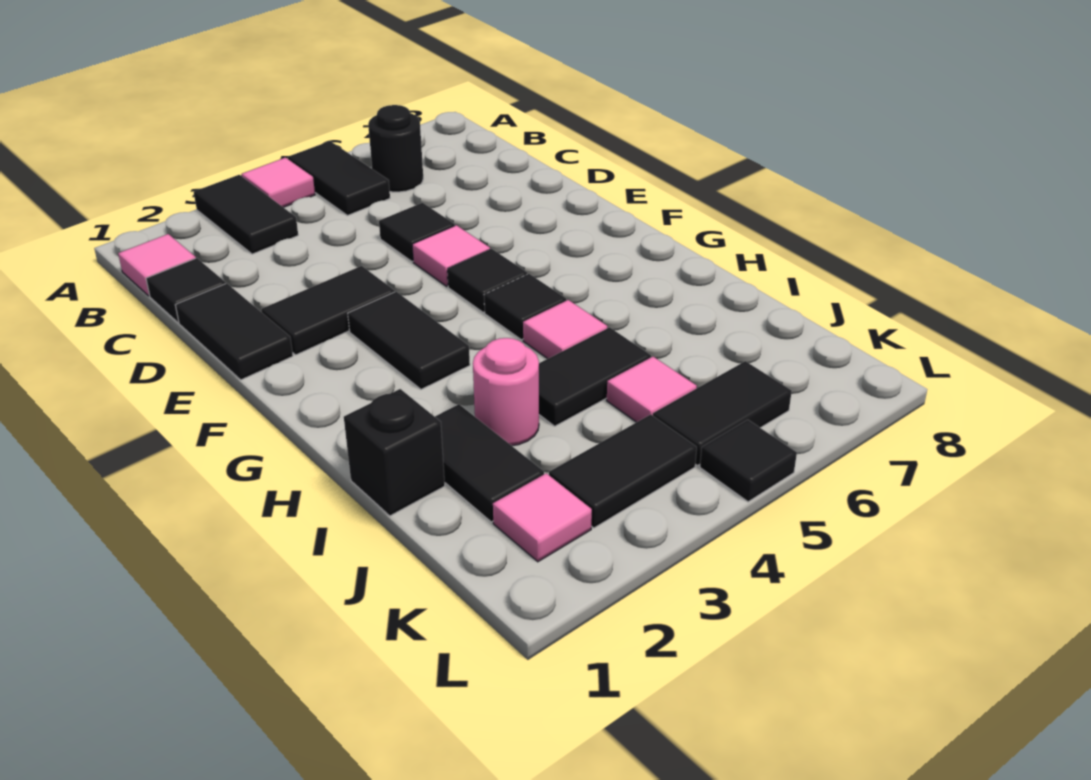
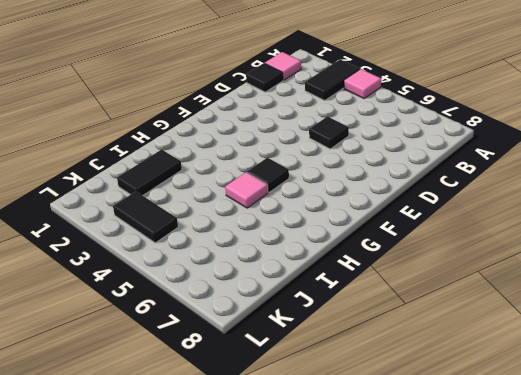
none -> black tile A5:B5 level 1
none -> black round brick B6 level 1
none -> black tile D1:E1 level 1

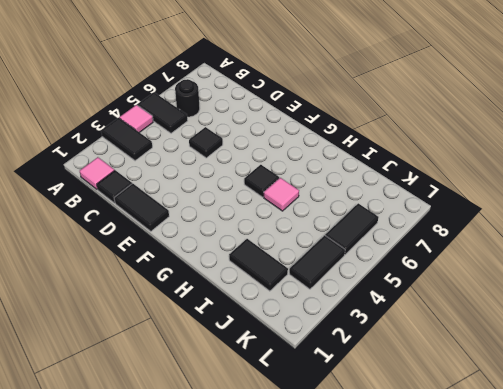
none -> black tile E2:E3 level 1
none -> pink tile E5 level 1
none -> black tile F3:G3 level 1

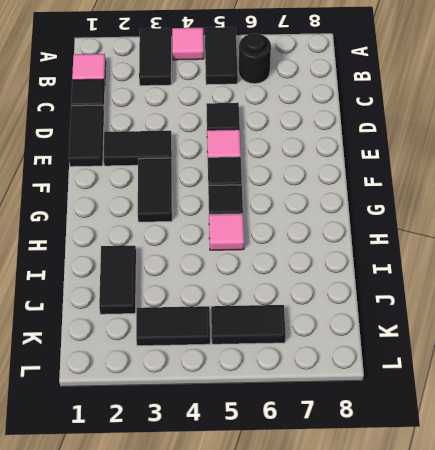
none -> black brick I1 level 1
none -> pink round brick I3 level 1
none -> black tile I4:I5 level 1

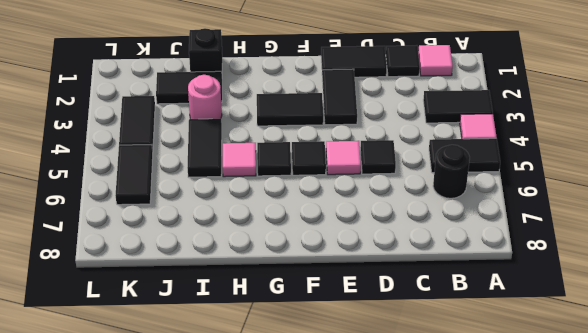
none -> pink tile J5 level 1
none -> pink tile K2 level 1
none -> black tile L5 level 1

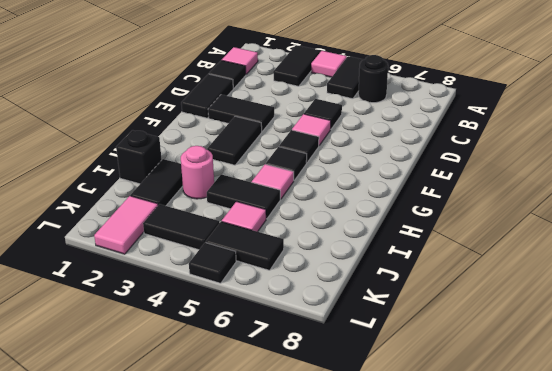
pink tile K2:L2 level 1 -> pink tile K2 level 1

